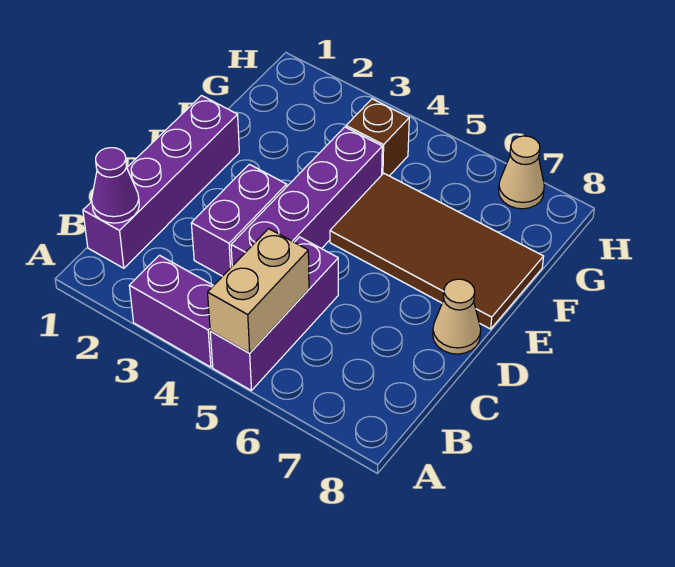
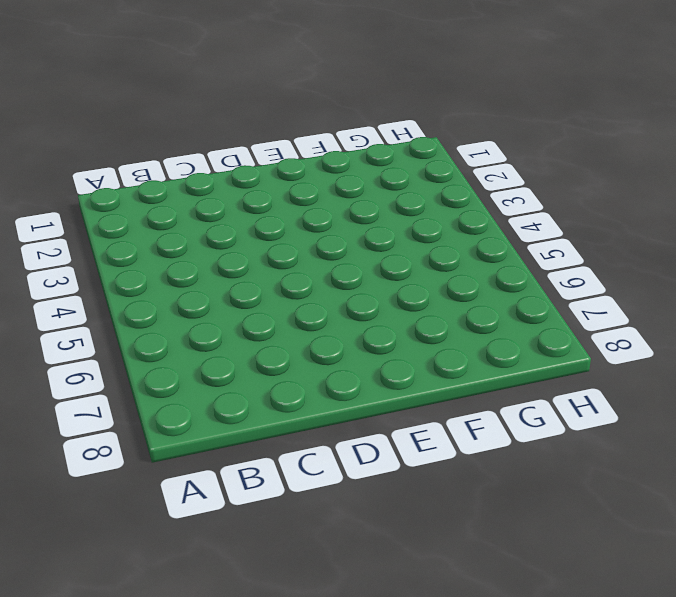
none -> purple brick A3:A4 level 1
none -> purple brick A5:C5 level 1

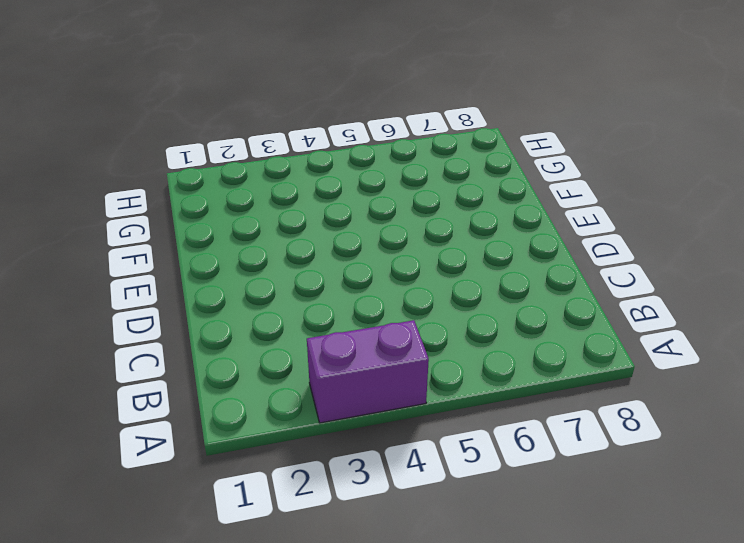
none -> purple brick A5:C5 level 1
none -> purple brick B1:E1 level 1

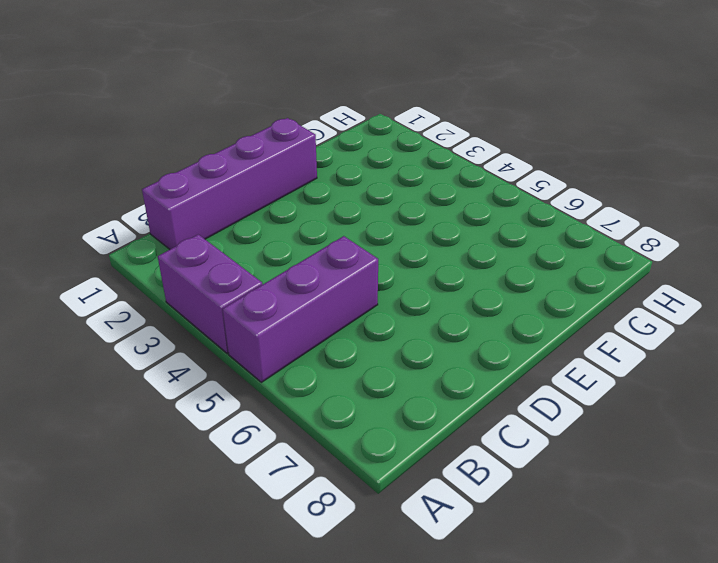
none -> purple brick C3:D3 level 1
none -> purple brick C4:F4 level 1

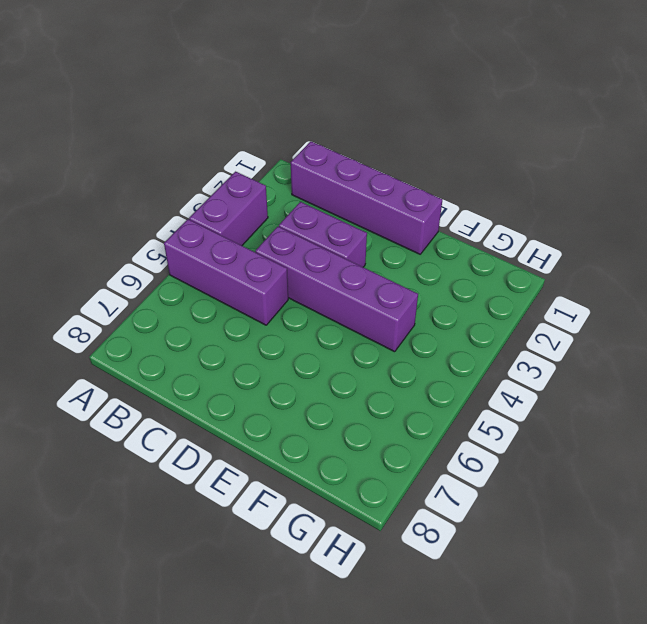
none -> tan cone D8 level 1
none -> brown tile E5:F8 level 1

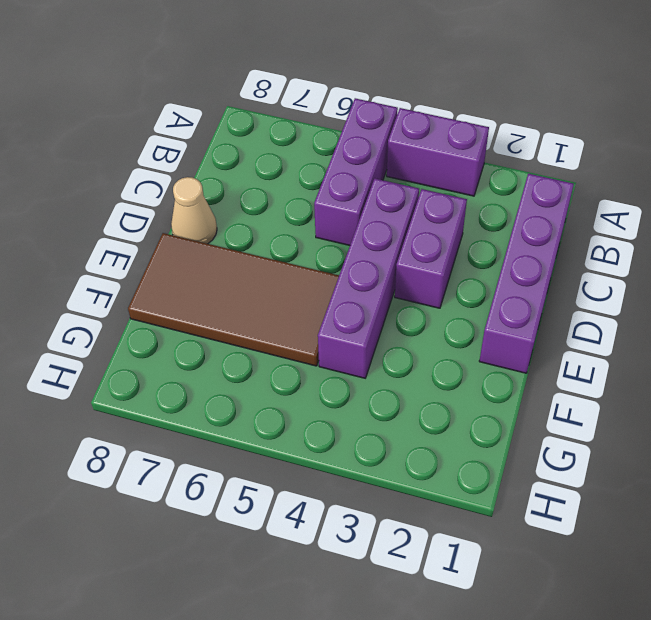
none -> brown brick G4 level 1
none -> tan cone H7 level 1

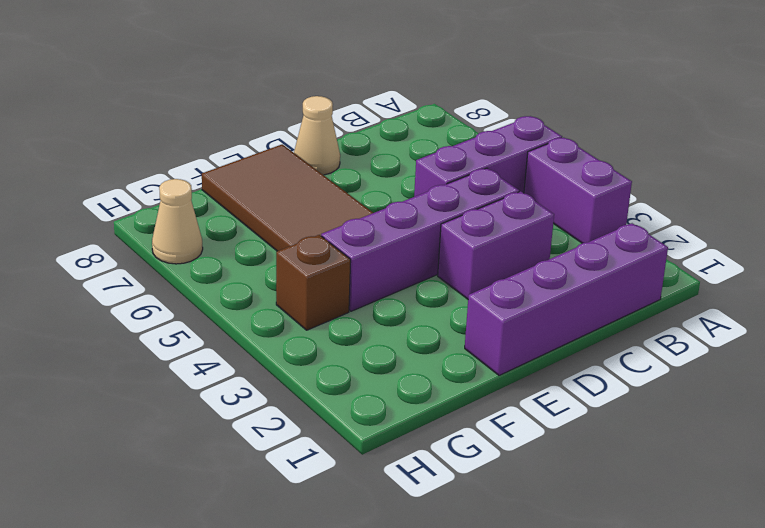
none -> tan brick A5:B5 level 2
none -> purple cone B1 level 2

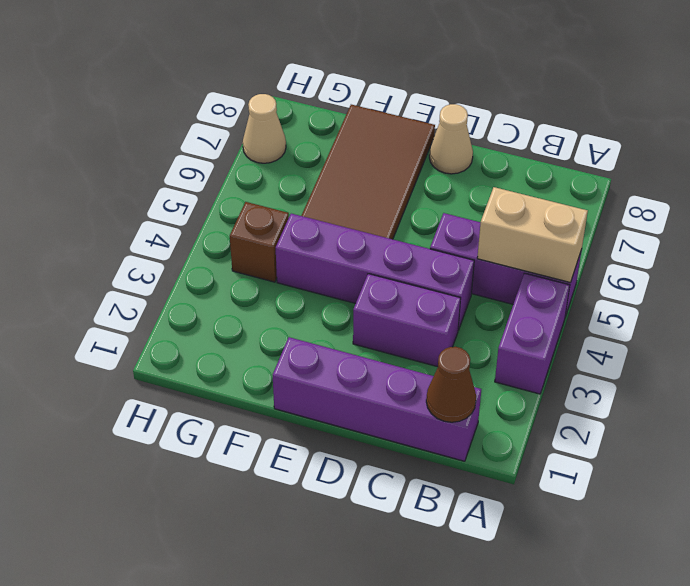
brown cone B1 level 2 -> purple cone B1 level 2

